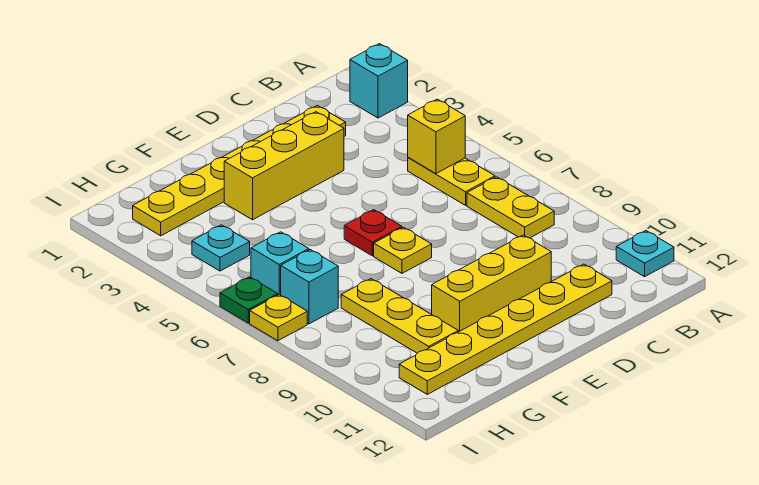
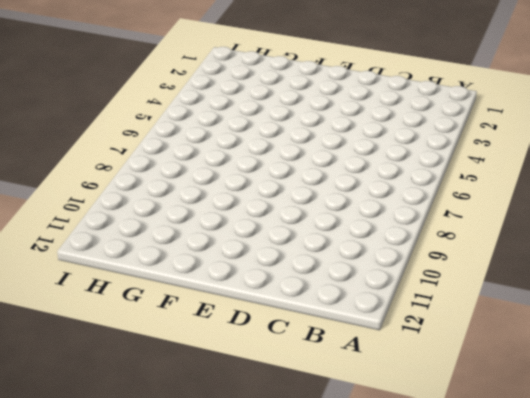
none -> cyan brick A2 level 1
none -> cyan plate A11 level 1
none -> yellow plate B5:B6 level 1

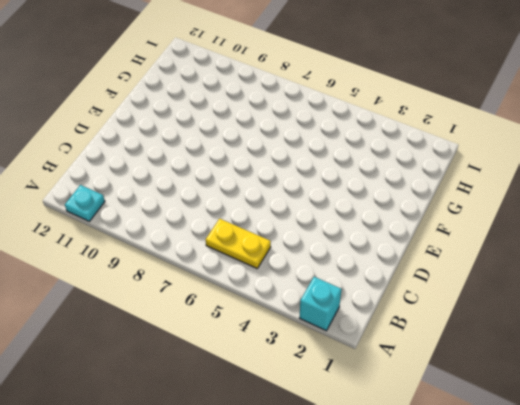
none -> yellow plate B7:B8 level 1
none -> yellow plate C2:H2 level 1
none -> yellow plate C11:H11 level 1

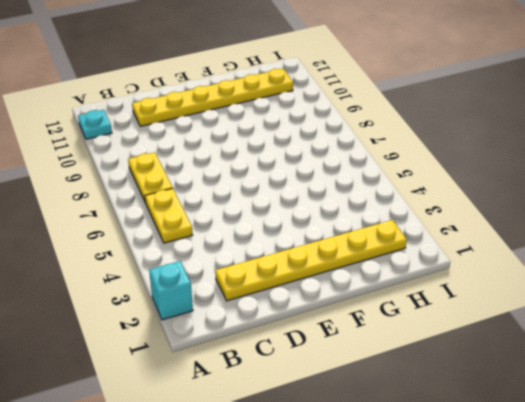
none -> yellow brick D3:F3 level 1
none -> yellow brick D10:F10 level 1
none -> red plate E6 level 1

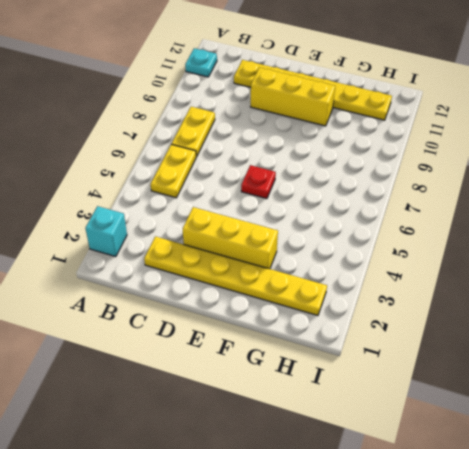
none -> yellow plate E7 level 1
none -> yellow plate G8:G10 level 1
none -> cyan plate H4 level 1

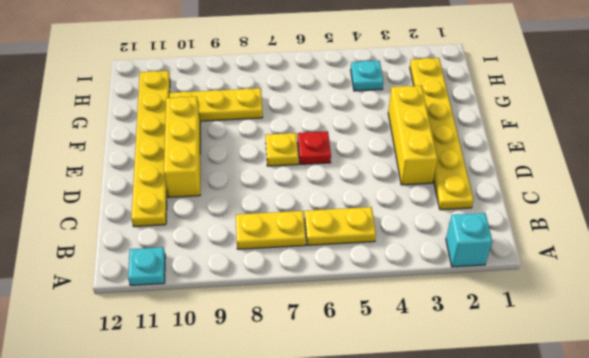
none -> cyan brick H6 level 1
none -> cyan brick H7 level 1
none -> green plate I6 level 1

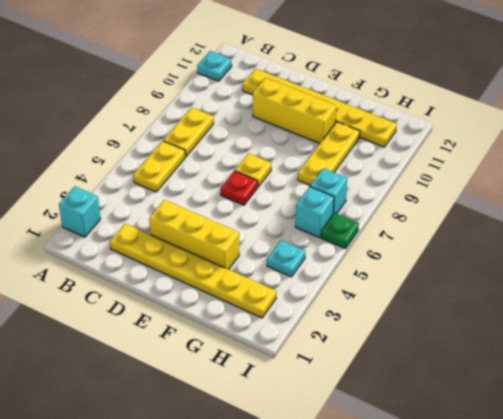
none -> yellow plate I7 level 1
none -> yellow brick B5 level 2

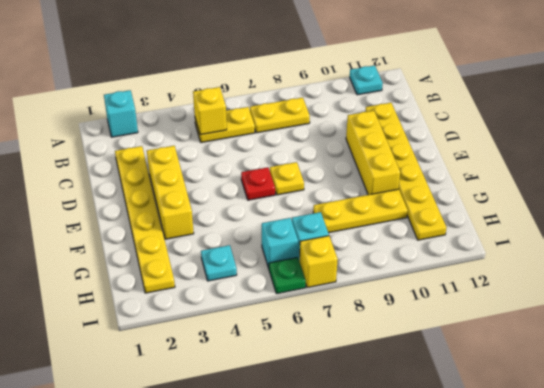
yellow brick I7 level 1 -> yellow plate I7 level 1

